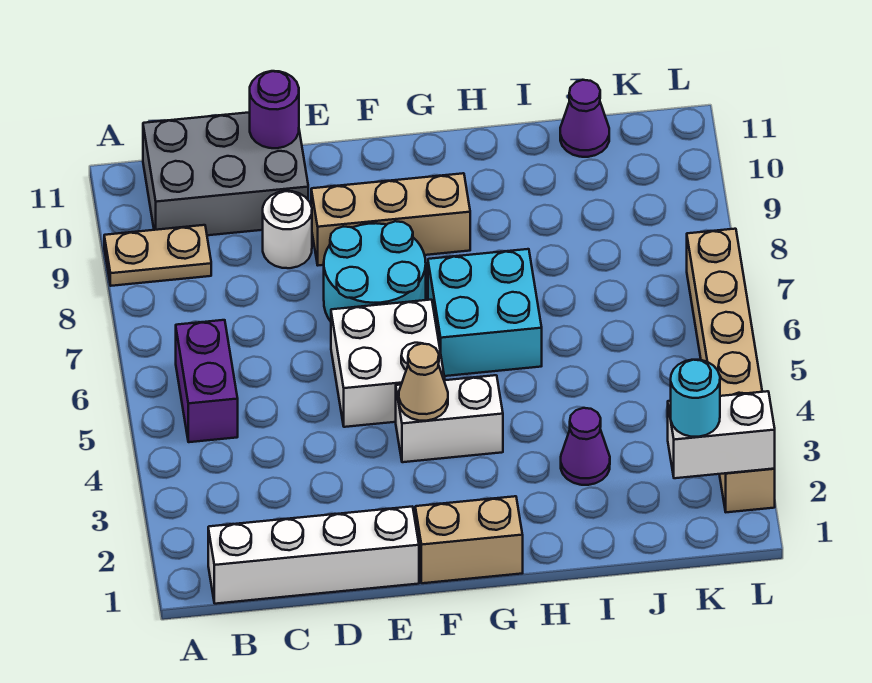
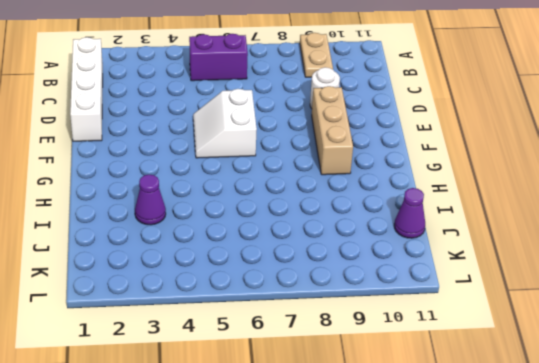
white slope E5:F6 level 1 top 6 -> white brick E5:F6 level 1
none -> grey brick B10:D11 level 1
none -> cyan round brick E7:F8 level 1
none -> tan brick F1:G1 level 1

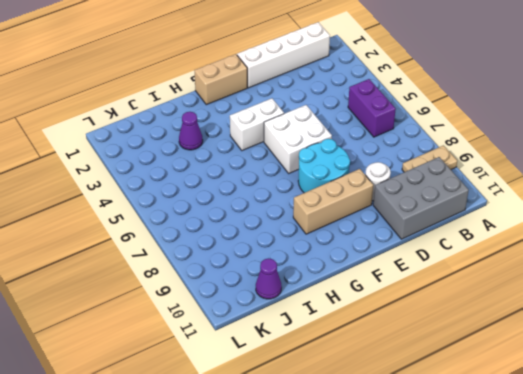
none -> cyan brick G6:H7 level 1
none -> tan brick L2:L7 level 1
none -> purple round brick D11 level 2

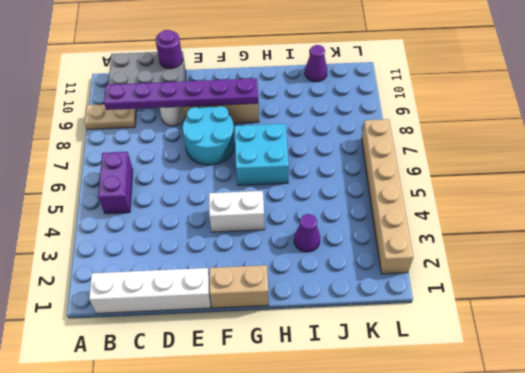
purple plate B9:G9 level 2 -> none
none -> white brick E5:F6 level 1
none -> tan cone F4 level 2
none -> white brick K2:L2 level 2

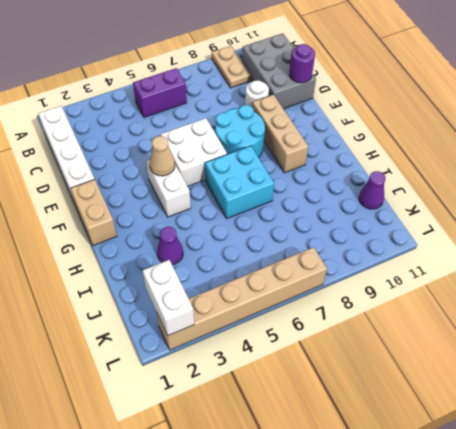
none -> cyan round brick K2 level 3

